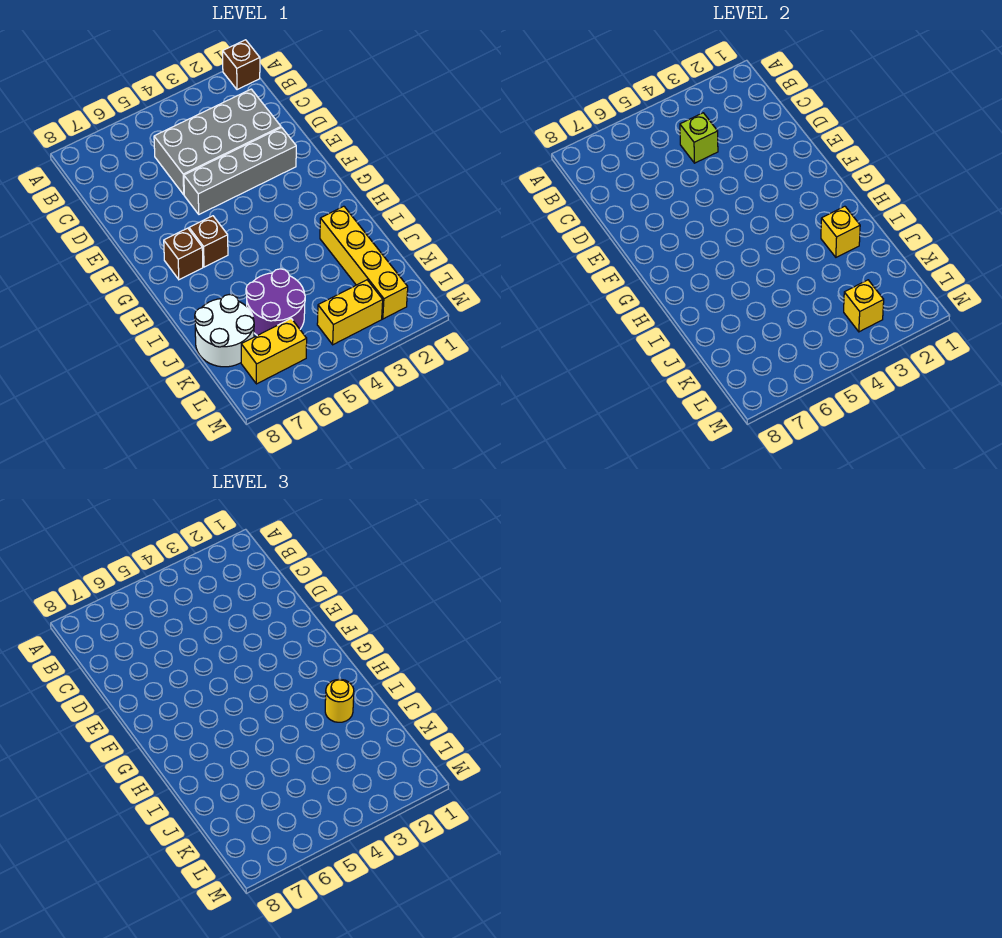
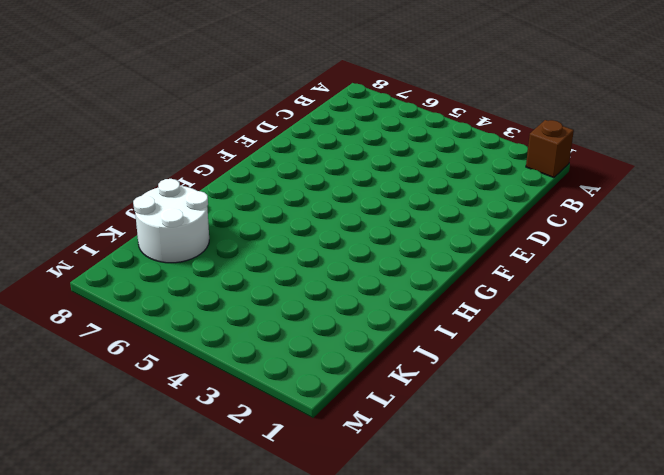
none -> grey brick C2:D5 level 1
none -> grey brick E2:E5 level 1
none -> brown brick G6 level 1

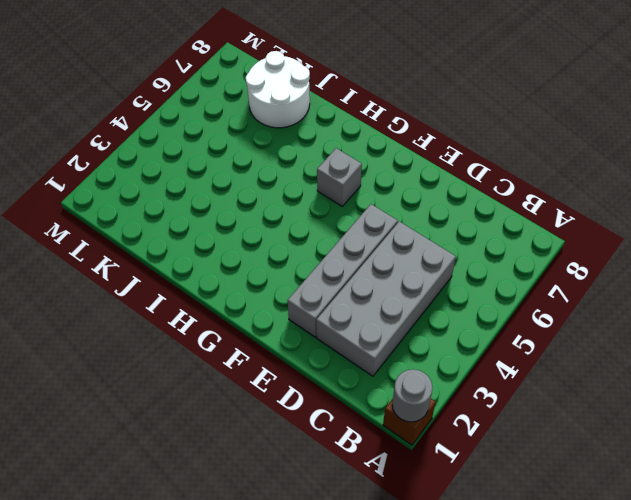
grey round brick A1 level 2 -> none
grey brick G6 level 1 -> brown brick G6 level 1
none -> brown brick G7 level 1
none -> yellow brick I2:L2 level 1
none -> purple round brick J5:K6 level 1

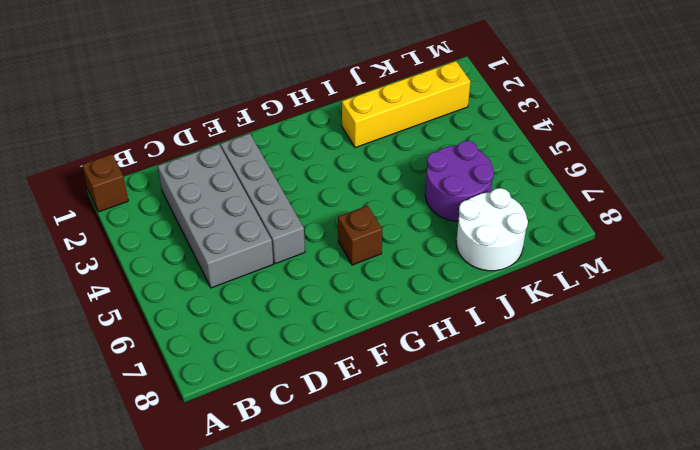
none -> brown brick G7 level 1
none -> yellow brick L3:L4 level 1
none -> yellow brick L6:L7 level 1

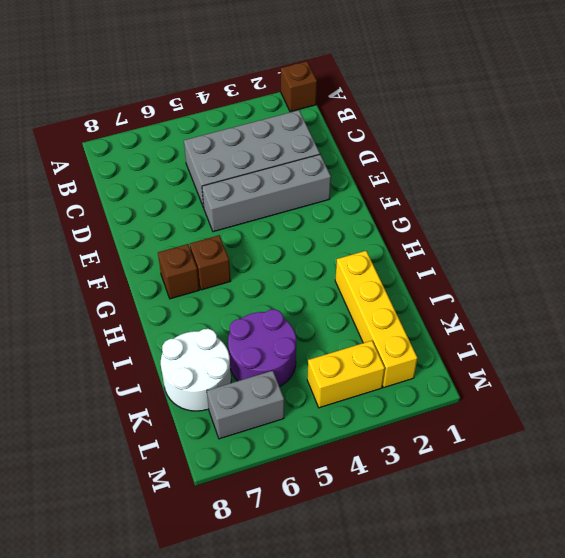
grey brick L6:L7 level 1 -> yellow brick L6:L7 level 1
none -> lime brick C4 level 2
none -> yellow brick I2 level 2
none -> yellow brick L3 level 2

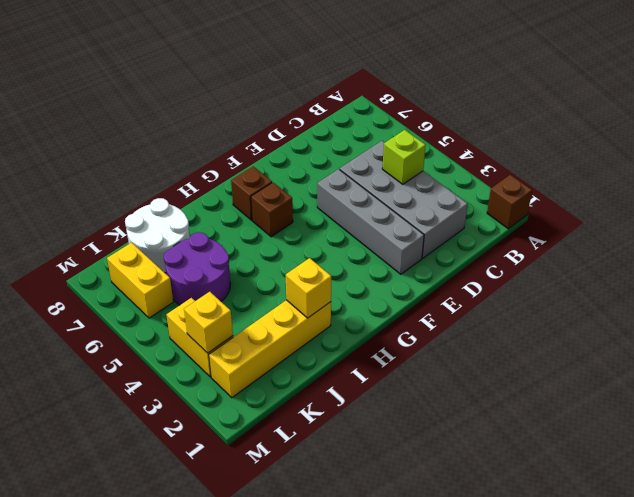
none -> yellow round brick I2 level 3

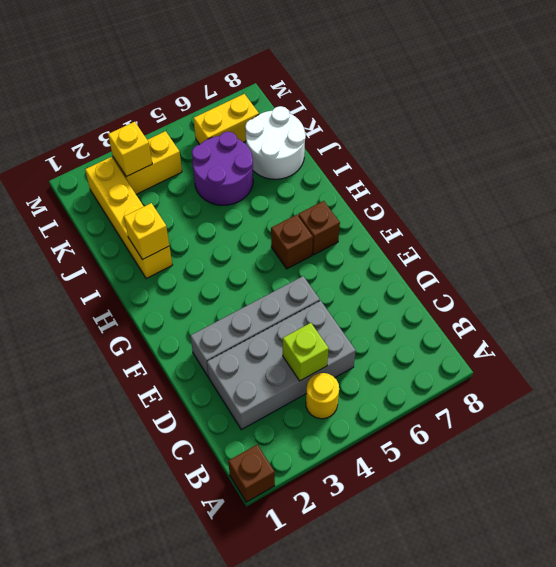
yellow round brick B4 level 1 -> yellow round brick I2 level 3

